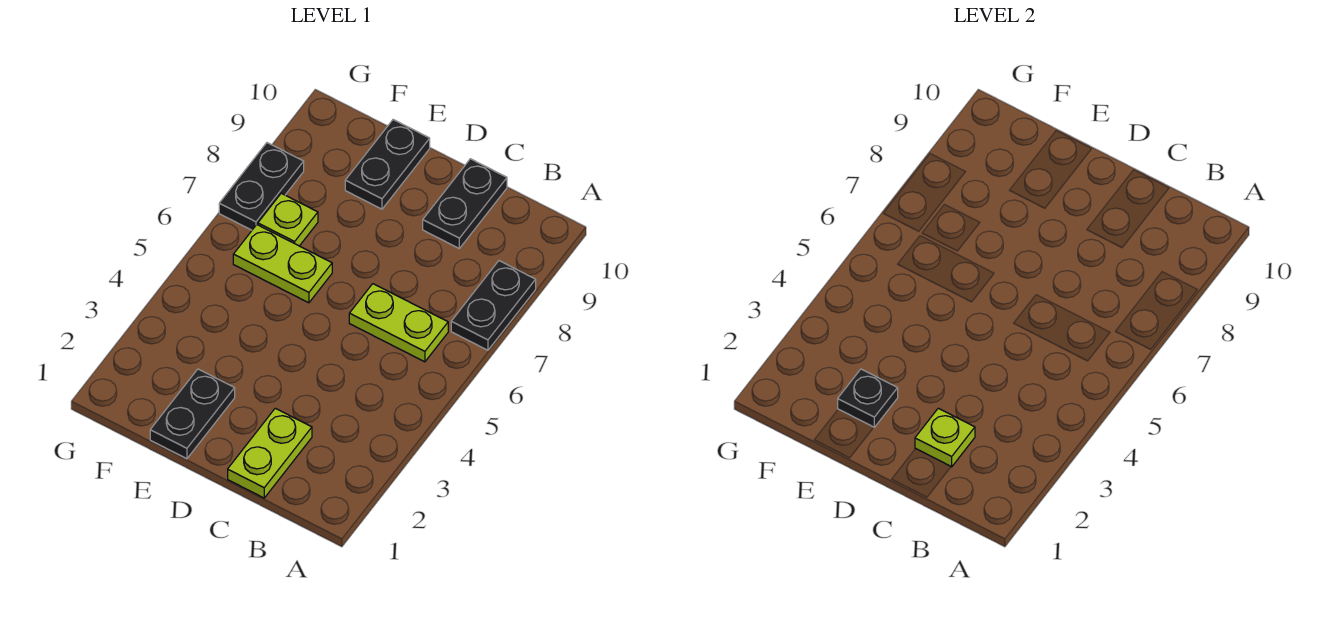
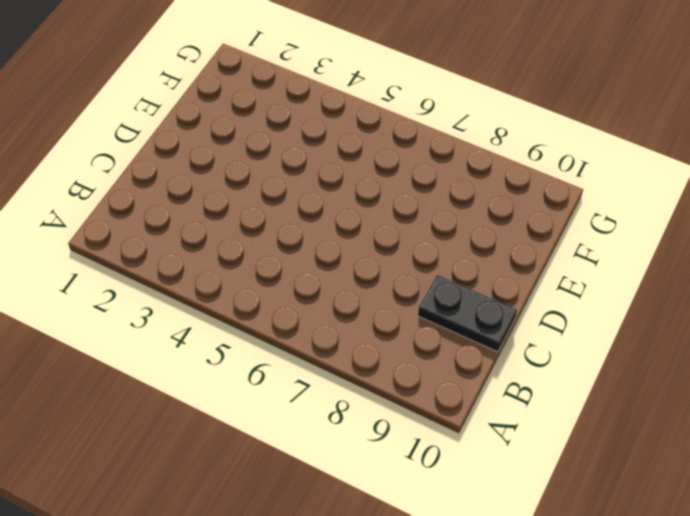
none -> black plate A7:A8 level 1
none -> lime plate B6:C6 level 1

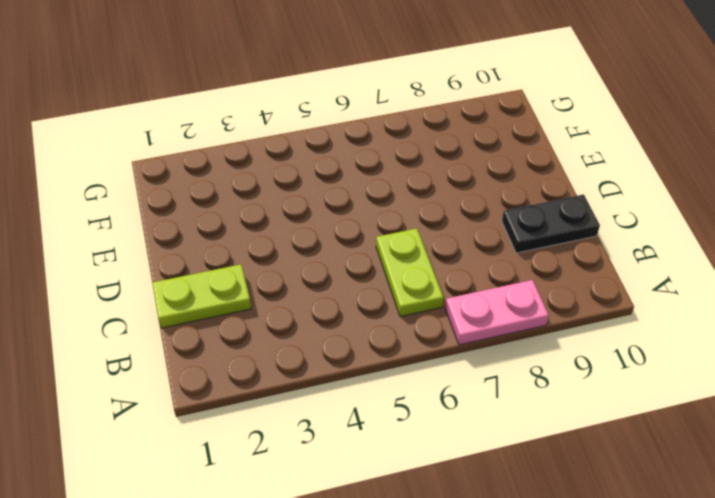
pink plate A7:A8 level 1 -> black plate A7:A8 level 1
none -> black plate E1:E2 level 1
none -> lime plate E6:F6 level 1

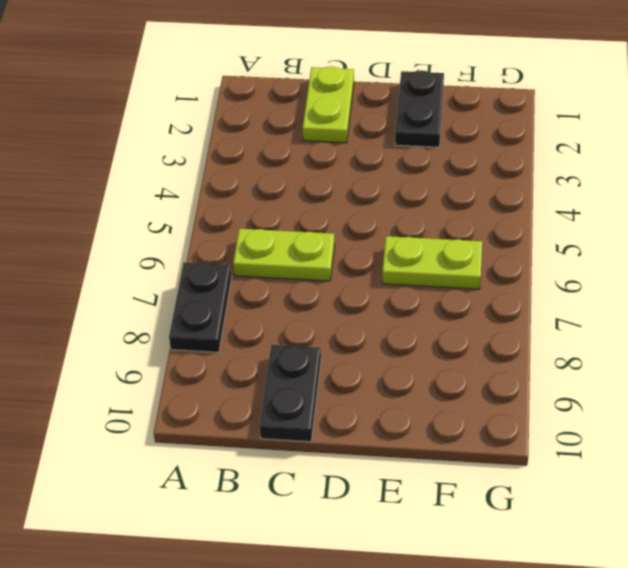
none -> black plate E9:E10 level 1
none -> lime plate F7 level 1

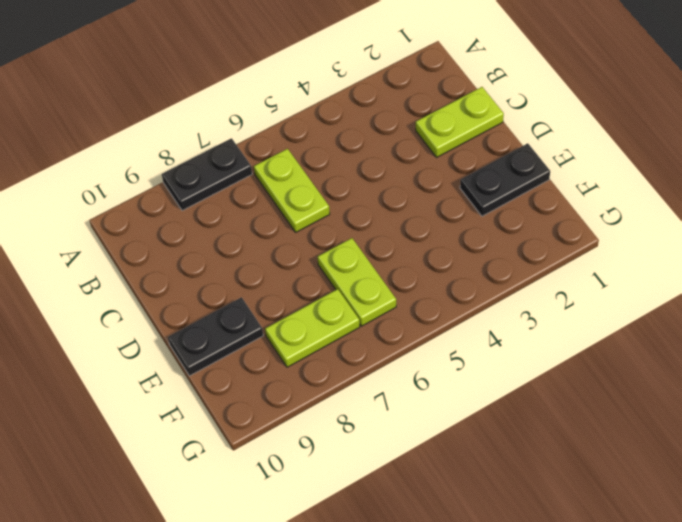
lime plate F7:F8 level 1 -> lime plate F7 level 1
none -> black plate C9:C10 level 1
none -> black plate G7:G8 level 1

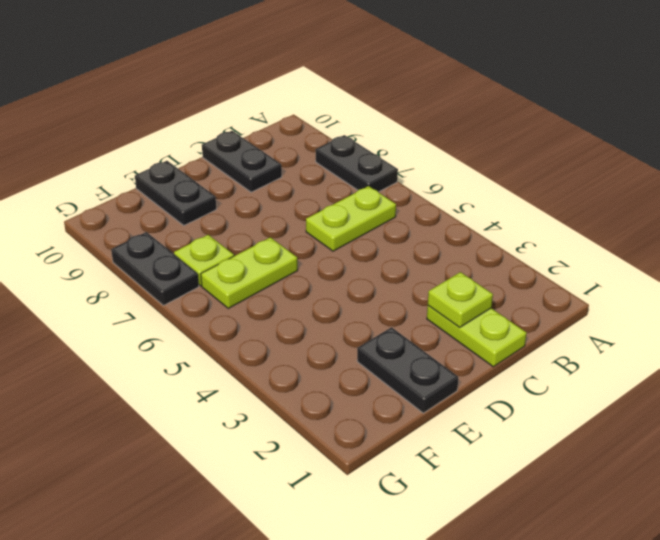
none -> black plate E2 level 2

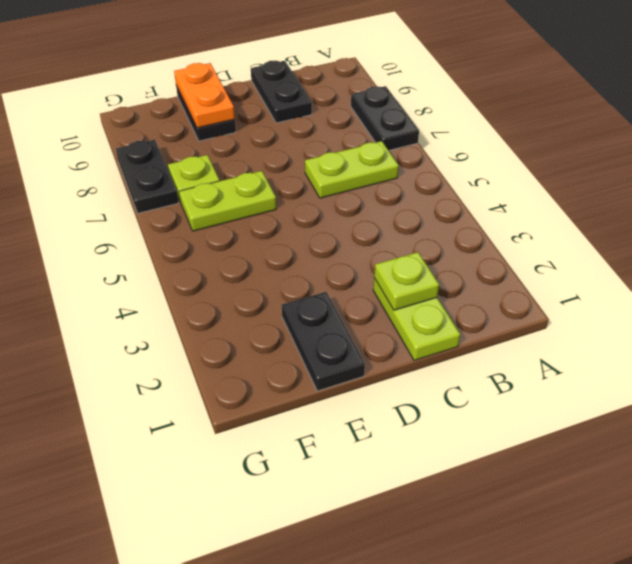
orange plate E9:E10 level 2 -> none
none -> black plate E2 level 2

